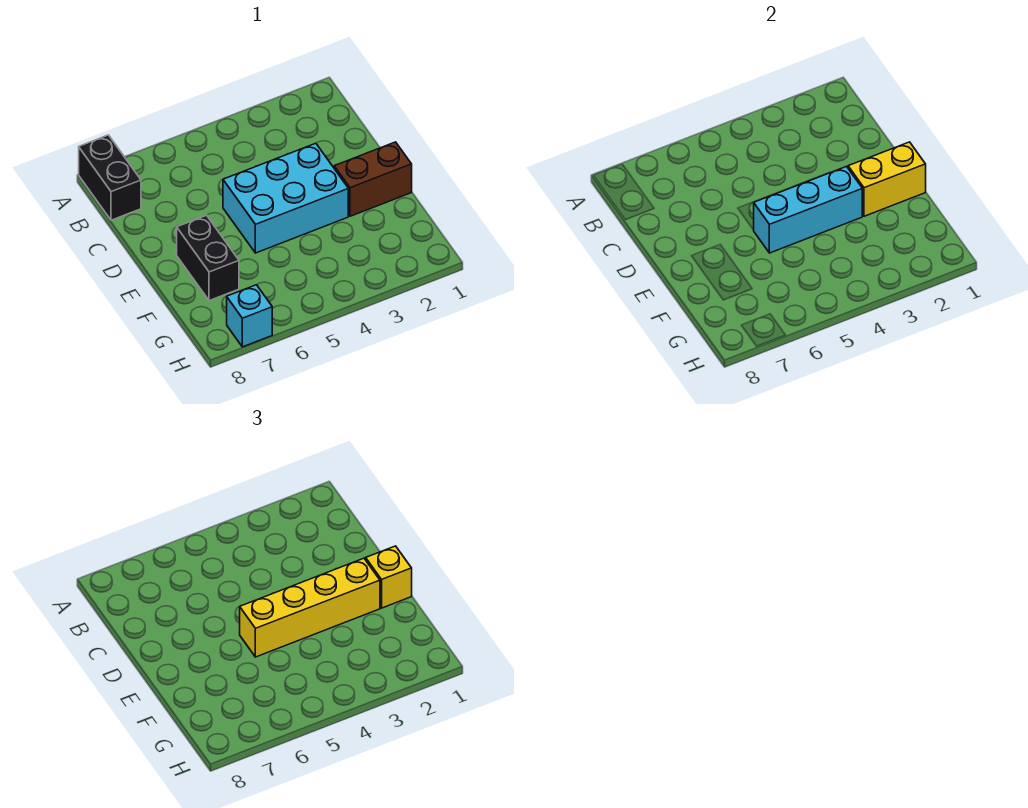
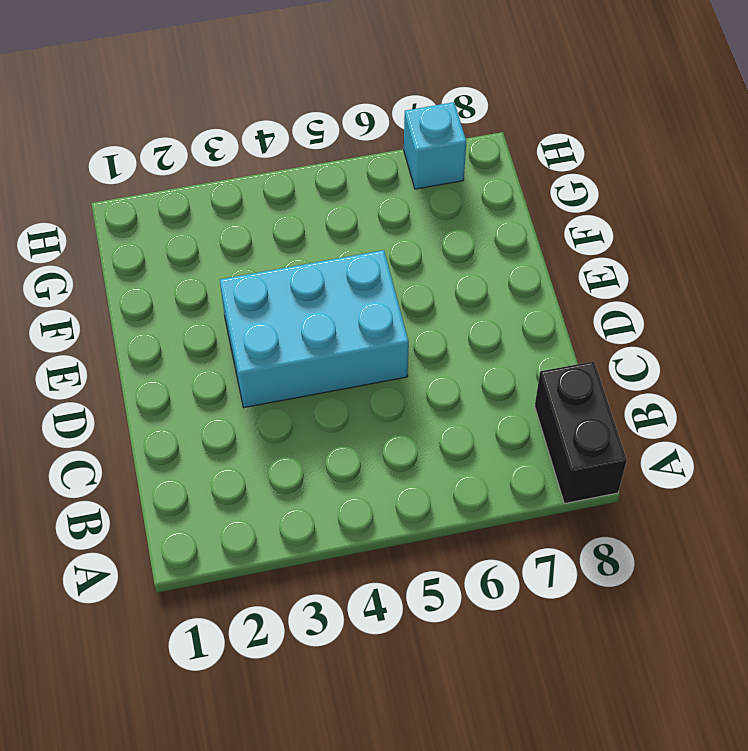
none -> brown brick E1:E2 level 1
none -> black brick E7:F7 level 1

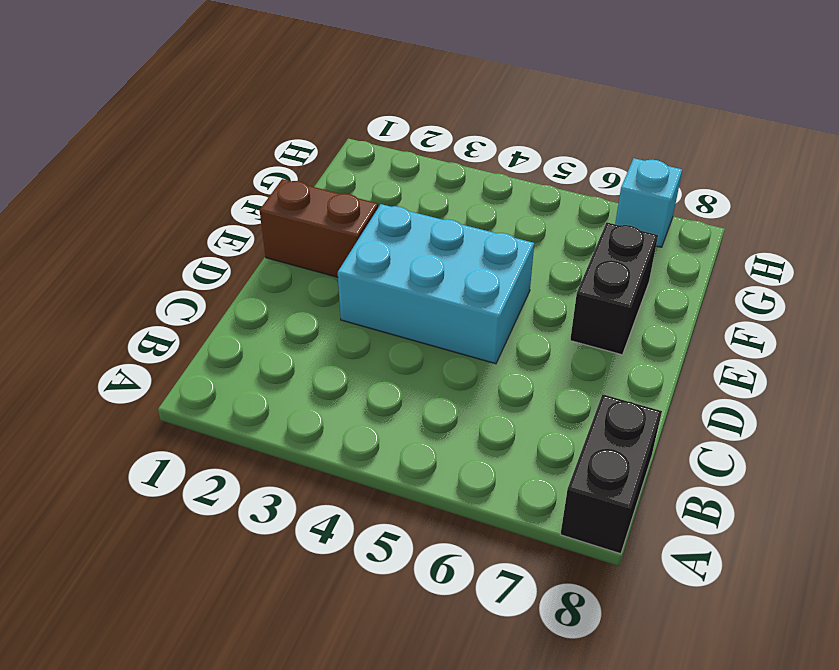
none -> yellow brick E1:E2 level 2
none -> cyan brick E3:E5 level 2

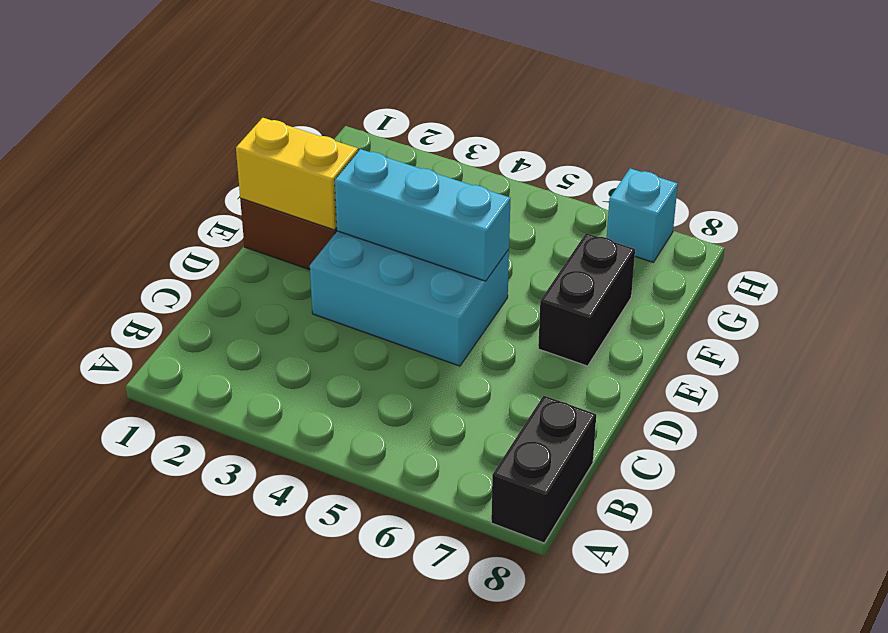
none -> yellow brick E1 level 3
none -> yellow brick E2:E5 level 3

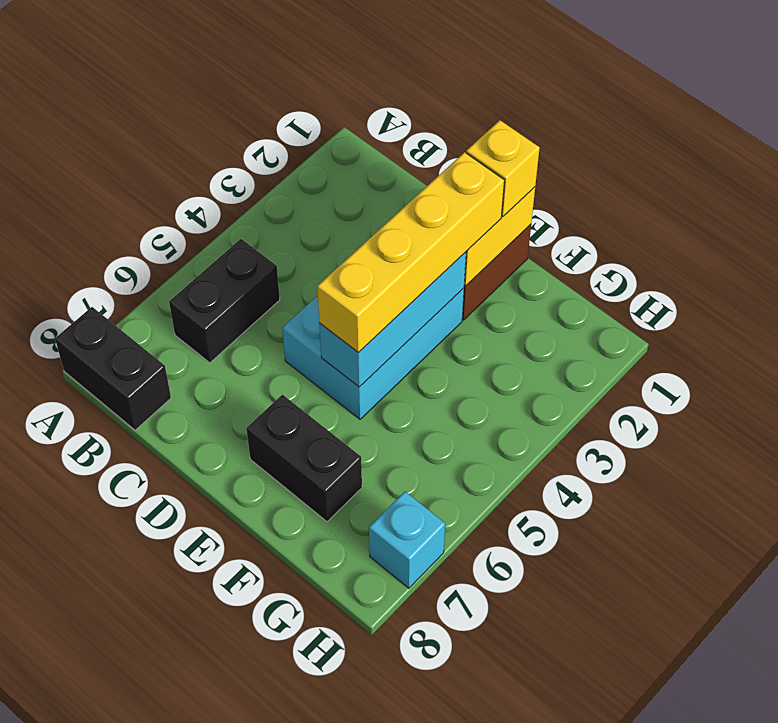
black brick B5:B6 level 1 -> none

